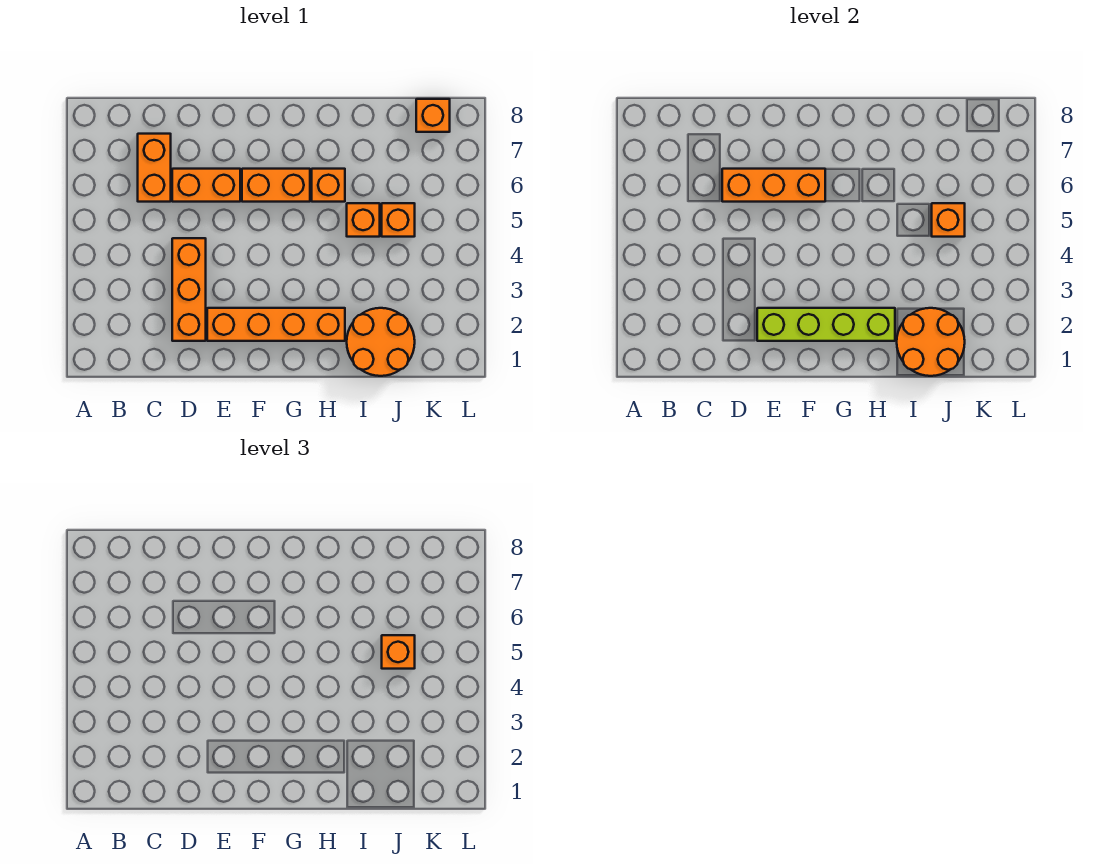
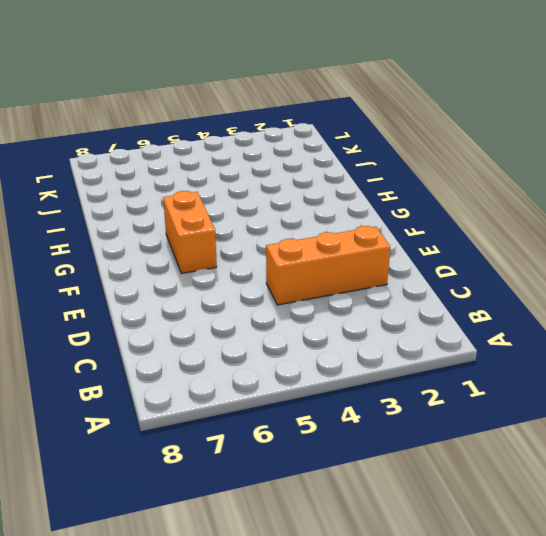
none -> orange brick C6:C7 level 1
none -> orange brick D6:E6 level 1
none -> orange brick E2:H2 level 1

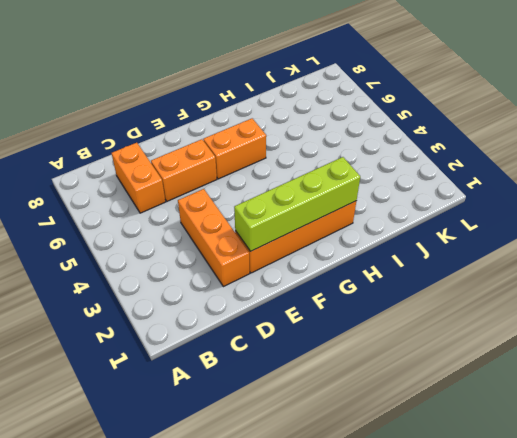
none -> orange brick H6 level 1
none -> orange round brick I1:J2 level 1
none -> orange brick I5 level 1

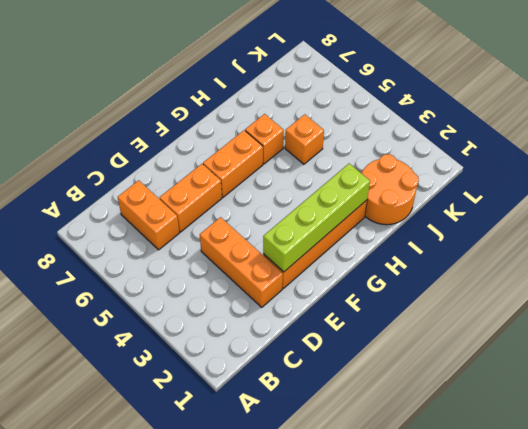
none -> orange brick J5 level 1
none -> orange brick K8 level 1
none -> orange brick D6:F6 level 2

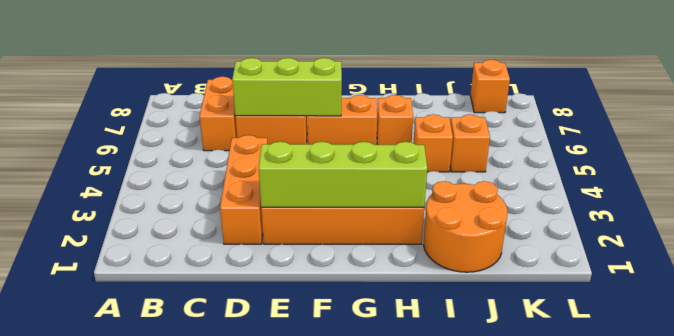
lime brick D6:F6 level 2 -> orange brick D6:F6 level 2
none -> orange round brick I1:J2 level 2
none -> orange brick J5 level 2
none -> orange brick J5 level 3

